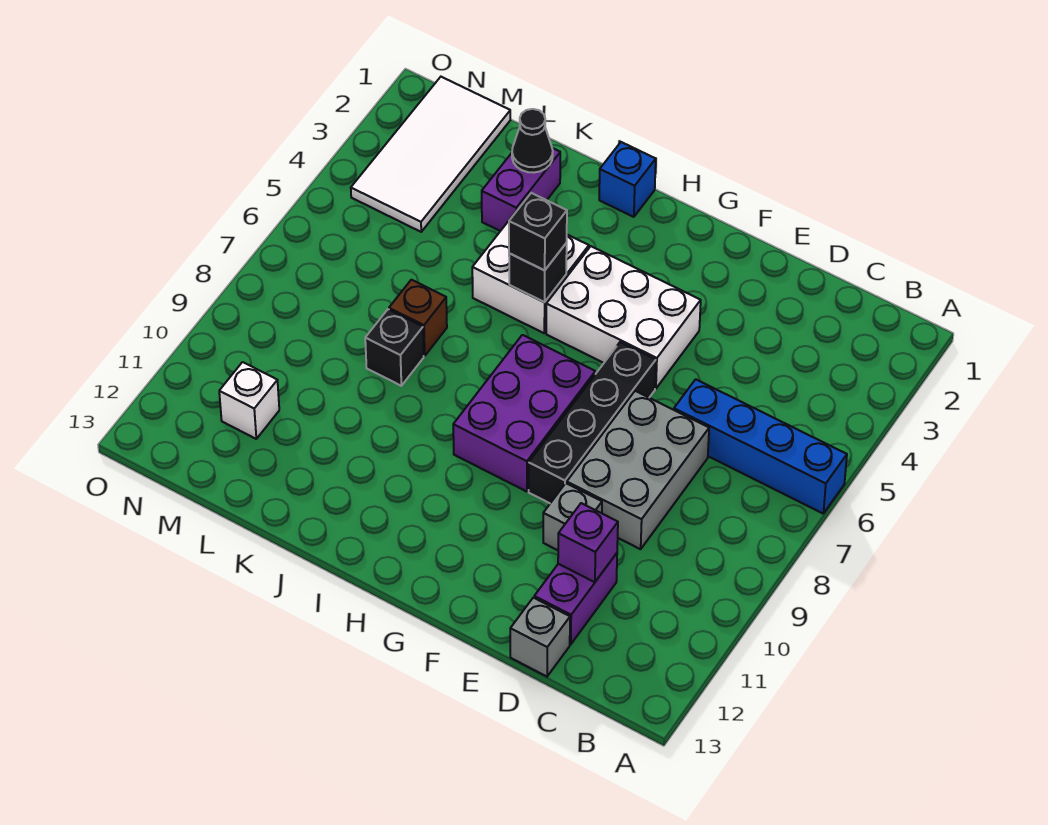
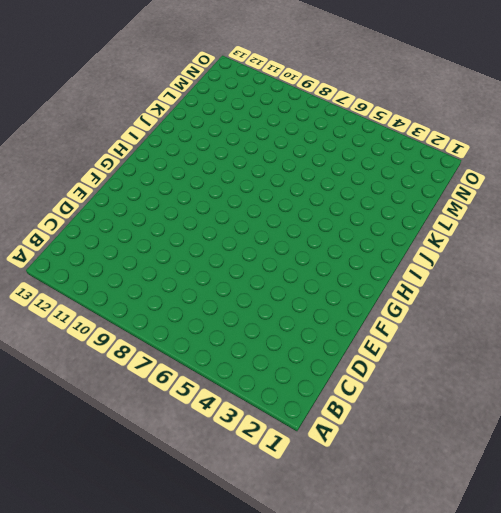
none -> blue brick A6:D6 level 1
none -> grey brick D7:E9 level 1
none -> purple brick D11:D12 level 1

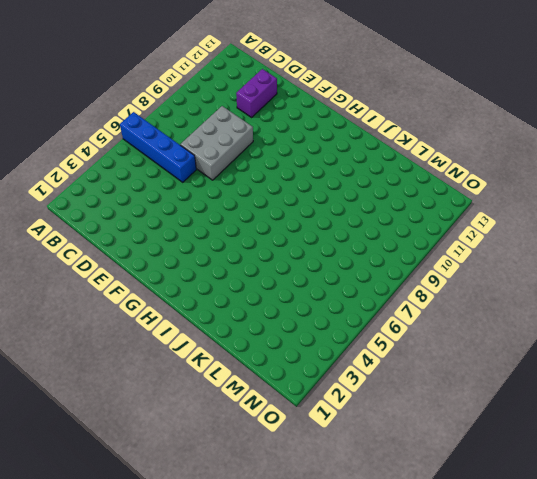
none -> grey brick D13 level 1
none -> grey brick E10 level 1
none -> white brick F4:H5 level 1

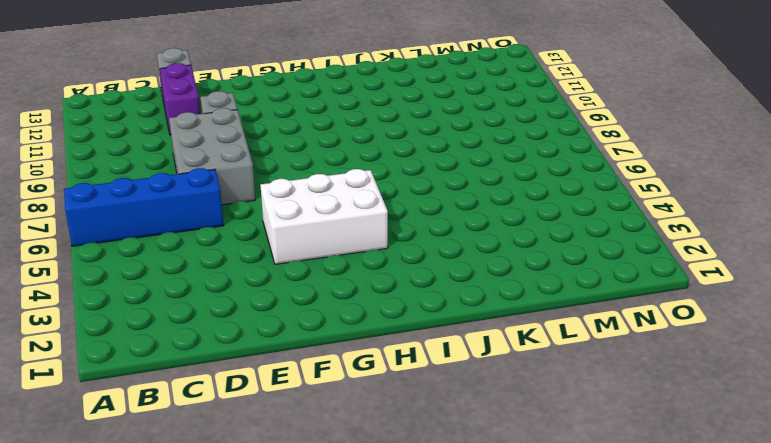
none -> black brick F6:F9 level 1
none -> purple brick G7:H9 level 1
none -> blue brick I1 level 1

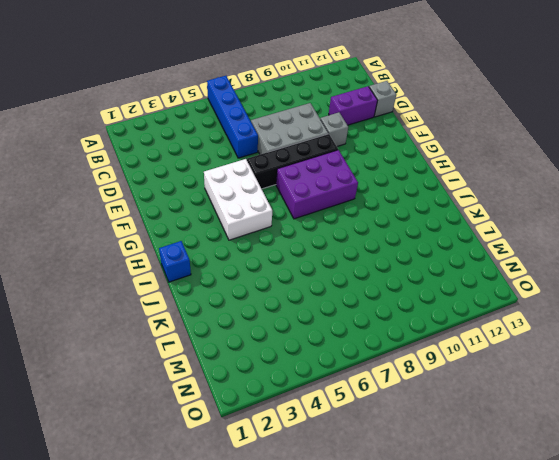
none -> white brick I4:J5 level 1
none -> purple brick K2:K3 level 1
none -> brown brick K7 level 1

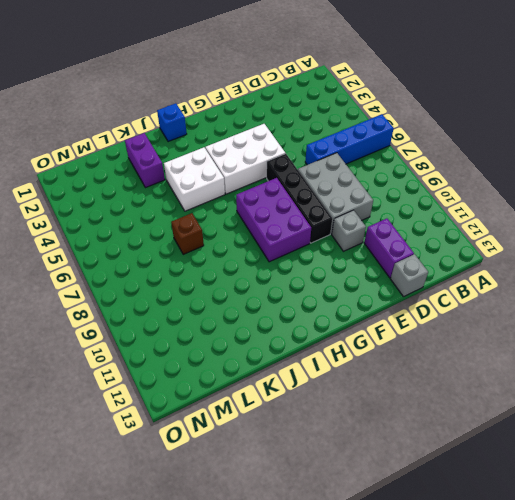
none -> black brick K8 level 1
none -> white tile M1:N4 level 1
none -> white brick M11 level 1

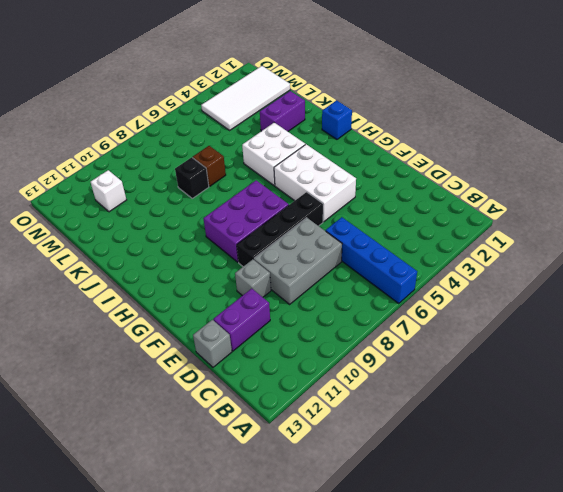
none -> purple brick D11 level 2
none -> black brick I5 level 2
none -> black cone K2 level 2

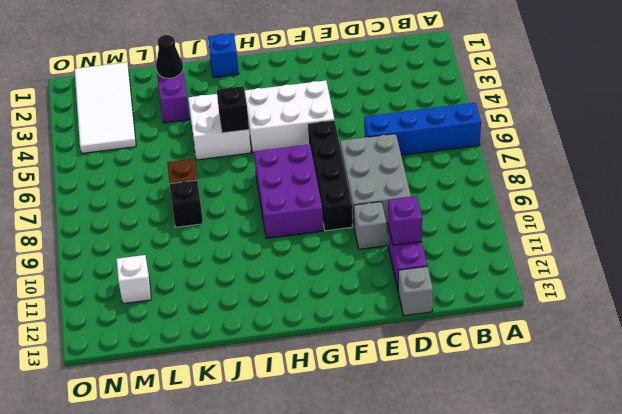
none -> black brick I5 level 3

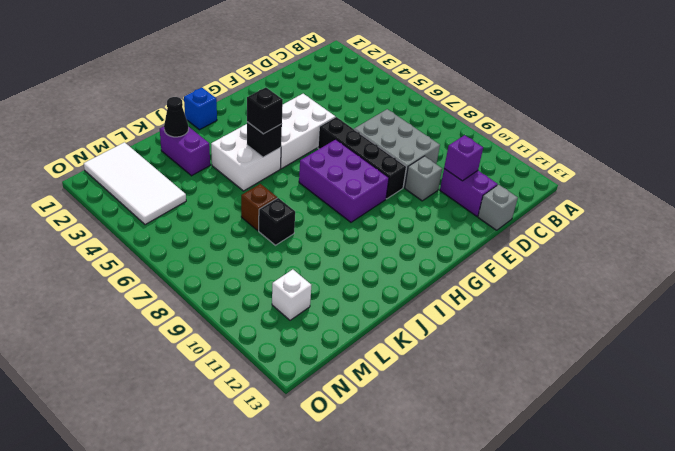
none -> blue brick A6:D6 level 1

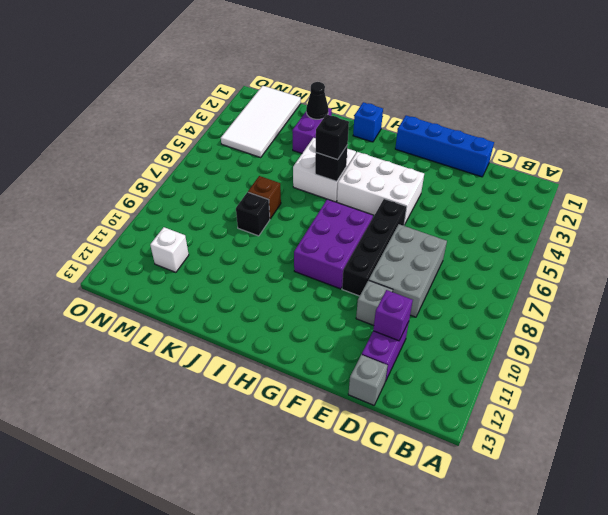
blue brick D1:G1 level 1 -> blue brick A6:D6 level 1

